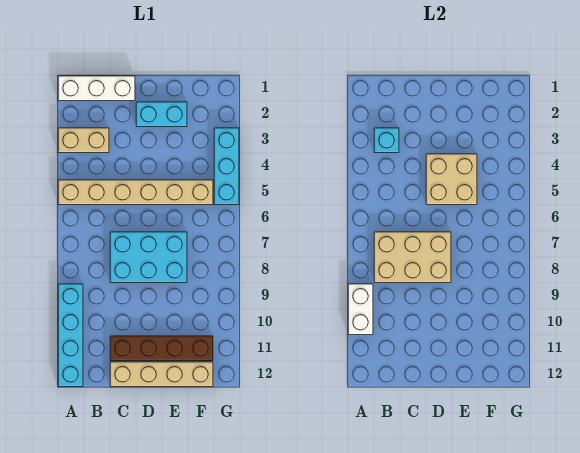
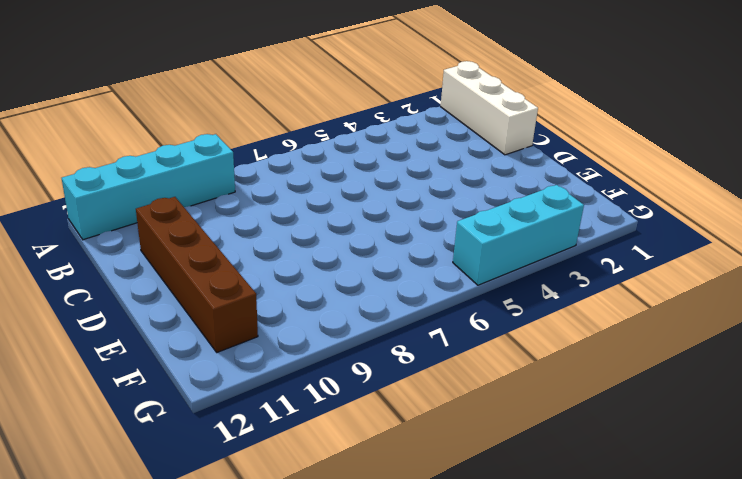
none -> tan brick A3:B3 level 1
none -> tan brick A5:F5 level 1
none -> cyan brick C7:E8 level 1

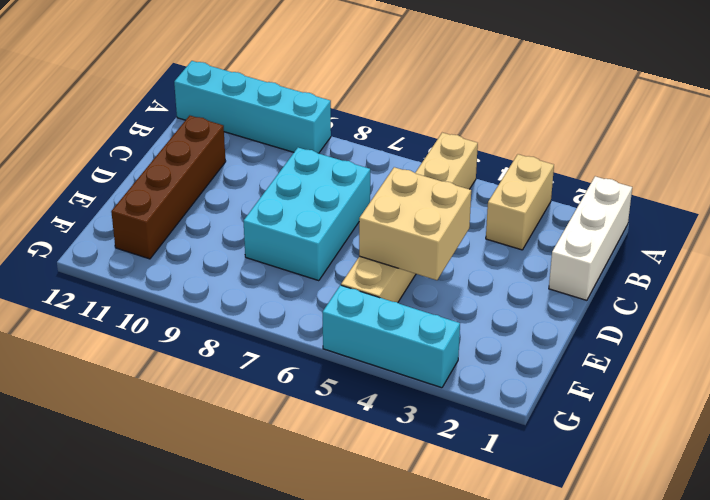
none -> tan brick C12:F12 level 1
none -> cyan brick D2:E2 level 1
none -> white brick A9:A10 level 2

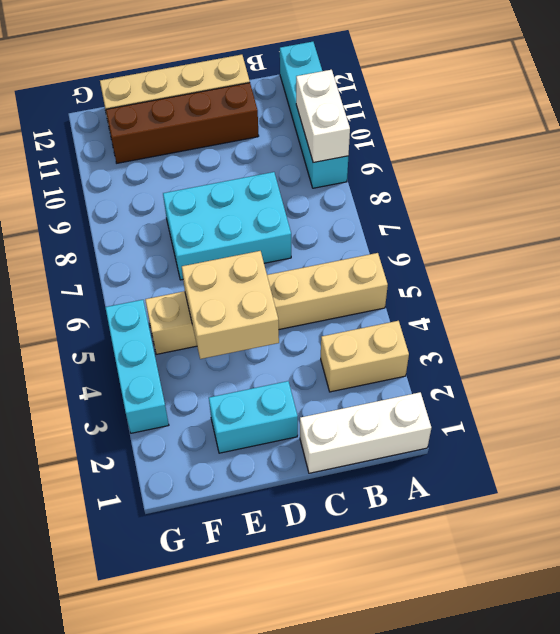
none -> cyan brick B3 level 2
none -> tan brick B7:D8 level 2

